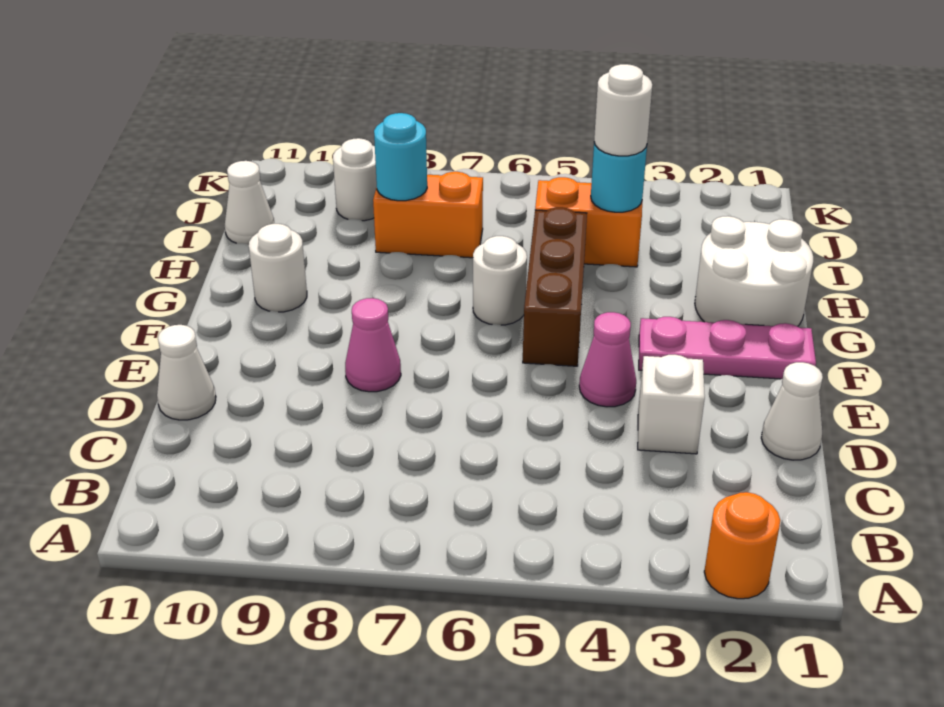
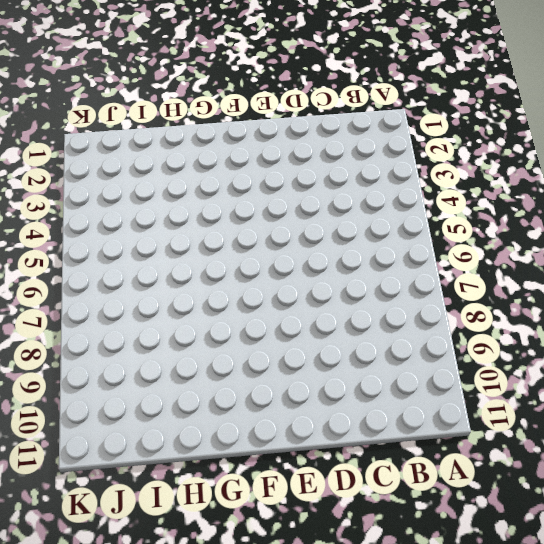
none -> orange round brick A2 level 1
none -> white cone D1 level 1
none -> white brick D3 level 1

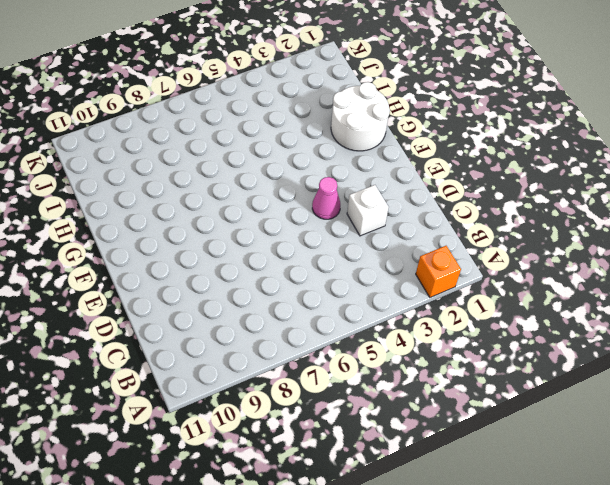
orange brick A2 level 1 -> orange round brick A2 level 1
none -> white cone D1 level 1
none -> white cone D11 level 1
none -> pink cone E8 level 1

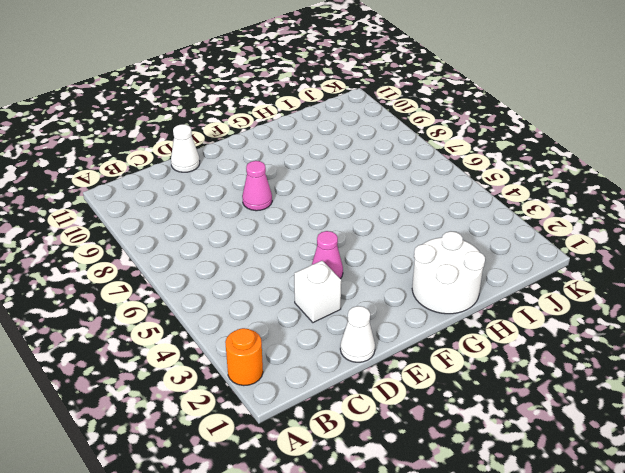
none -> pink plate F1:F3 level 1
none -> brown brick F5:H5 level 1
none -> white round brick G6 level 1

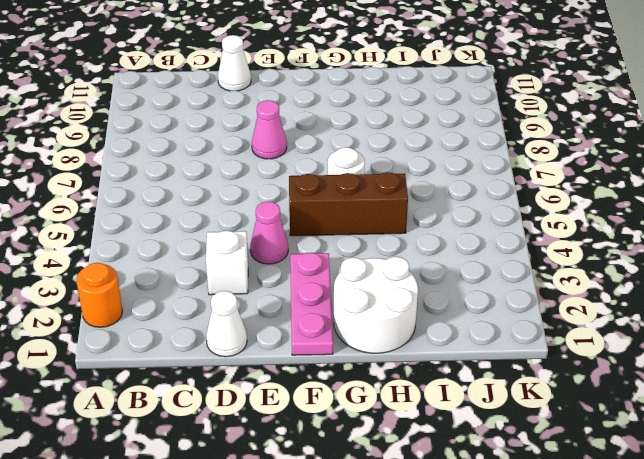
none -> white round brick G10 level 1
none -> orange brick I4:I5 level 1
none -> orange brick I7:I8 level 1

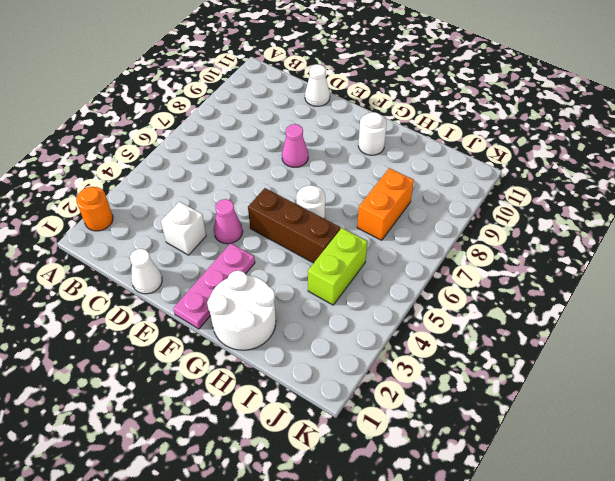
lime brick I4:I5 level 1 -> orange brick I4:I5 level 1
none -> white cone I11 level 1
none -> white round brick J9 level 1
none -> cyan round brick I4 level 2

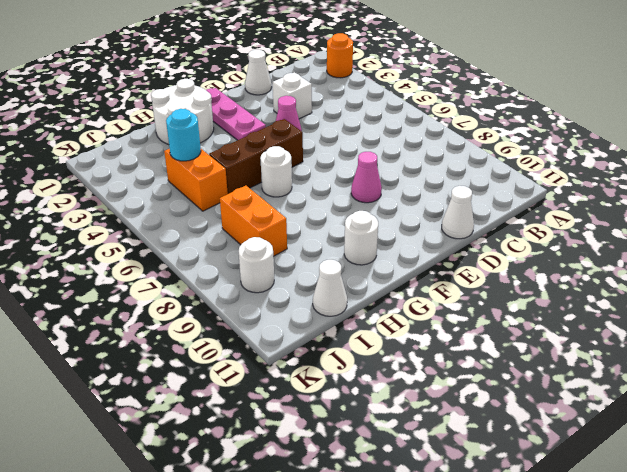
none -> cyan round brick I8 level 2
none -> white round brick I4 level 3

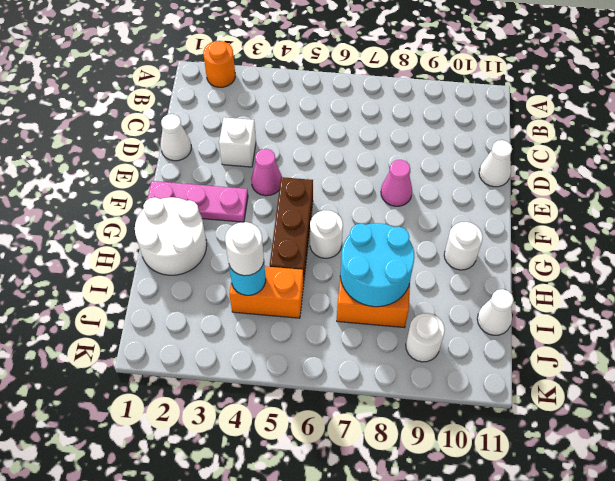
cyan round brick H7:I8 level 2 -> cyan round brick I8 level 2

